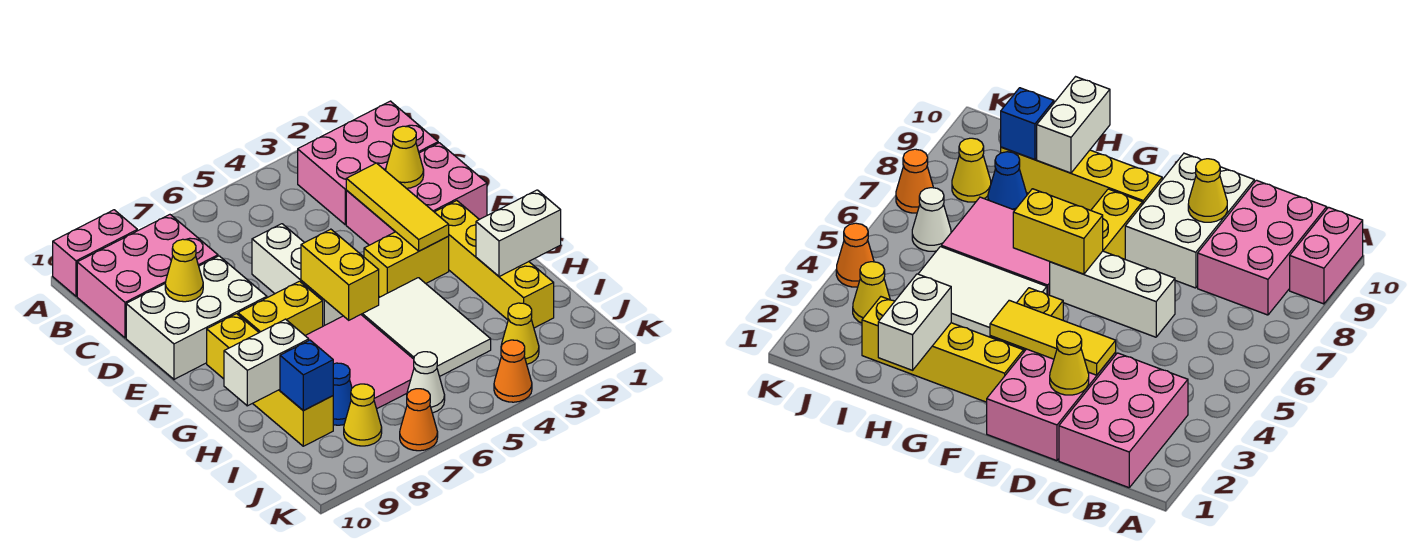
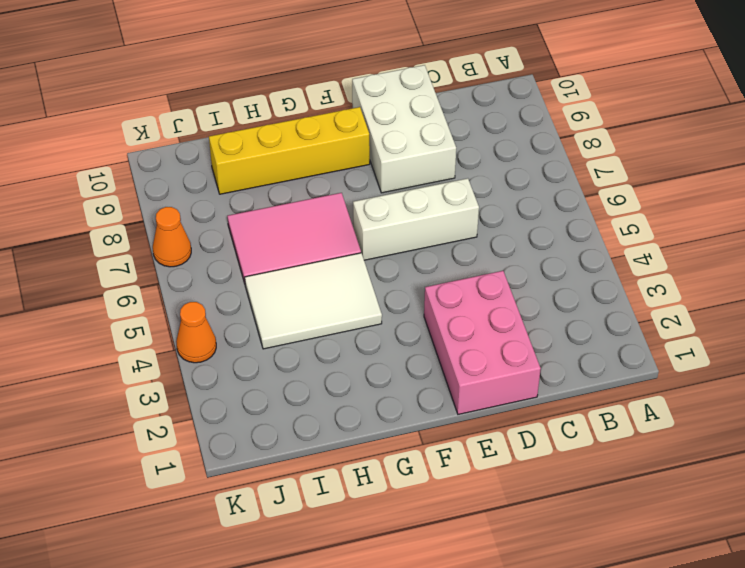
none -> pink brick A9:A10 level 1
none -> pink brick B1:C3 level 1
none -> pink brick B8:C10 level 1

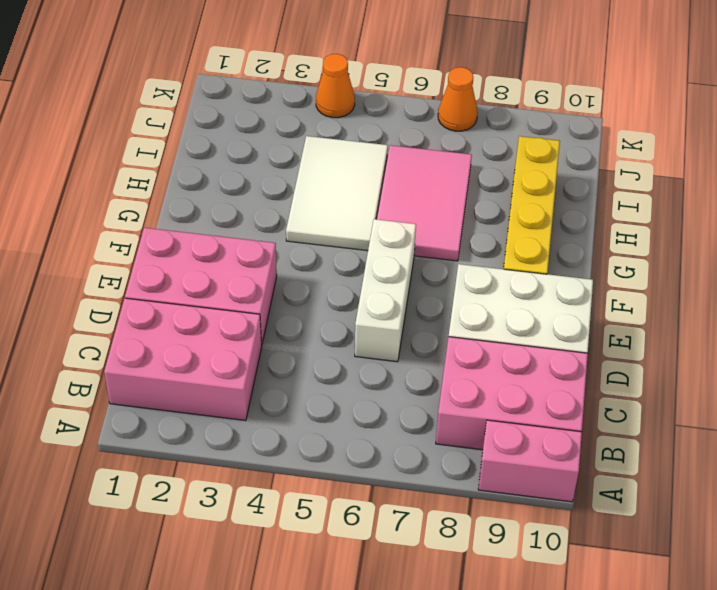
none -> yellow brick F2:I2 level 1
none -> yellow brick F3:F4 level 1
none -> yellow brick F7:F8 level 1

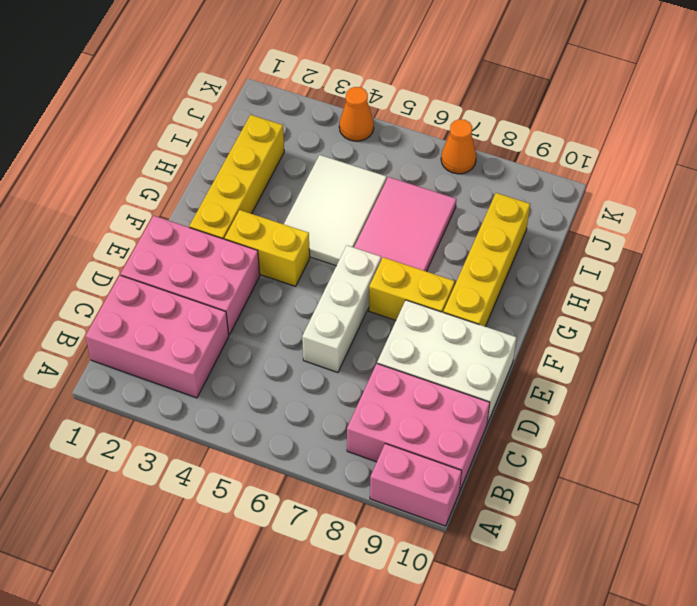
none -> blue cone I8 level 1
none -> yellow cone J3 level 1
none -> white cone J6 level 1

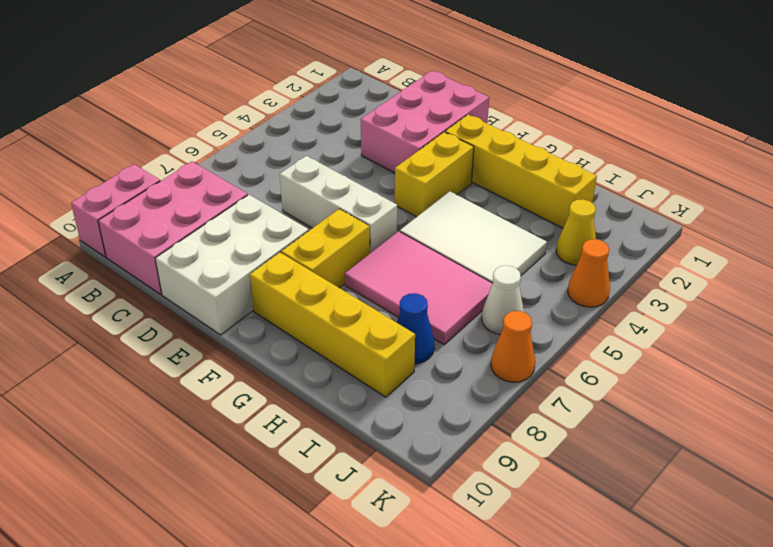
none -> pink brick B1:C3 level 1
none -> yellow cone J8 level 1
none -> yellow cone D2 level 2

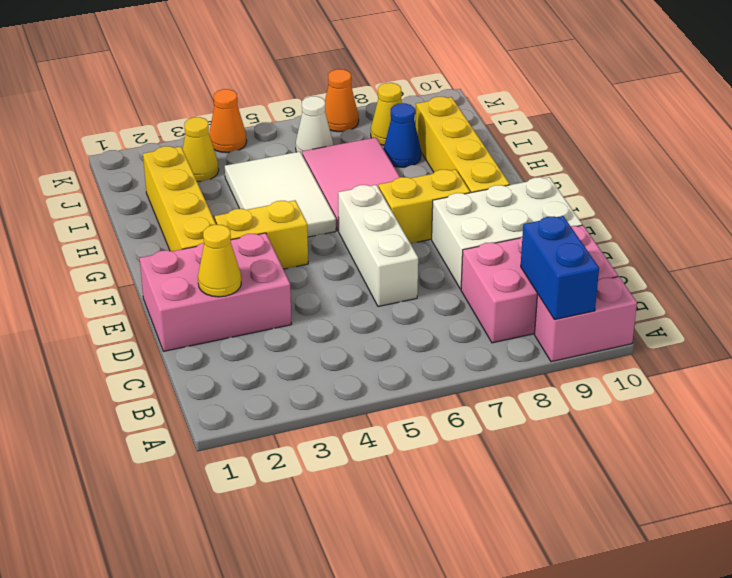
blue brick A9:B9 level 2 -> none
none -> pink brick B1:C3 level 1
none -> yellow tile D3:F3 level 2
none -> yellow cone D9 level 2

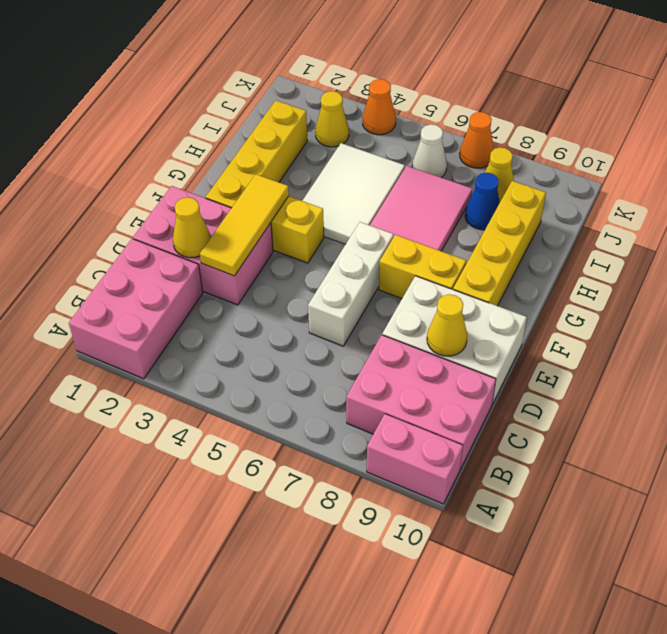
pink brick A1:C2 level 1 -> pink brick B1:C3 level 1
none -> yellow brick F6:G6 level 2
none -> white brick H1:H2 level 2
none -> white brick H9:H10 level 2

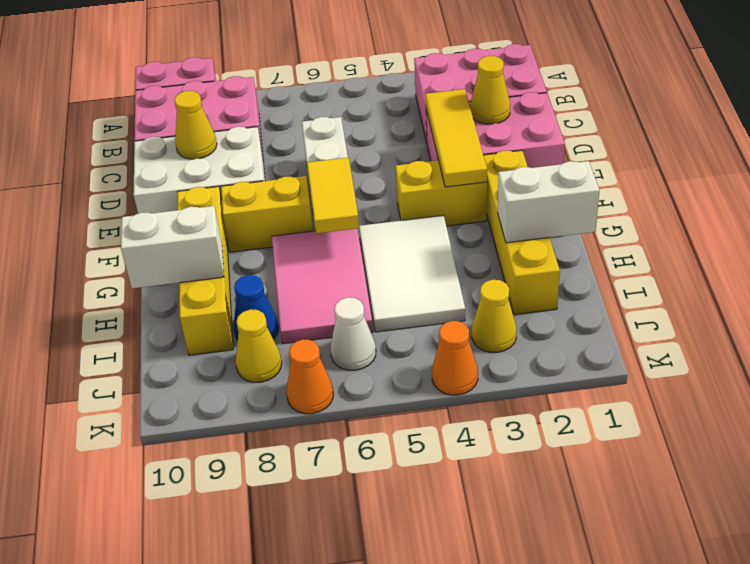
yellow tile F6:G6 level 2 -> yellow brick F6:G6 level 2
none -> blue brick I9 level 2

